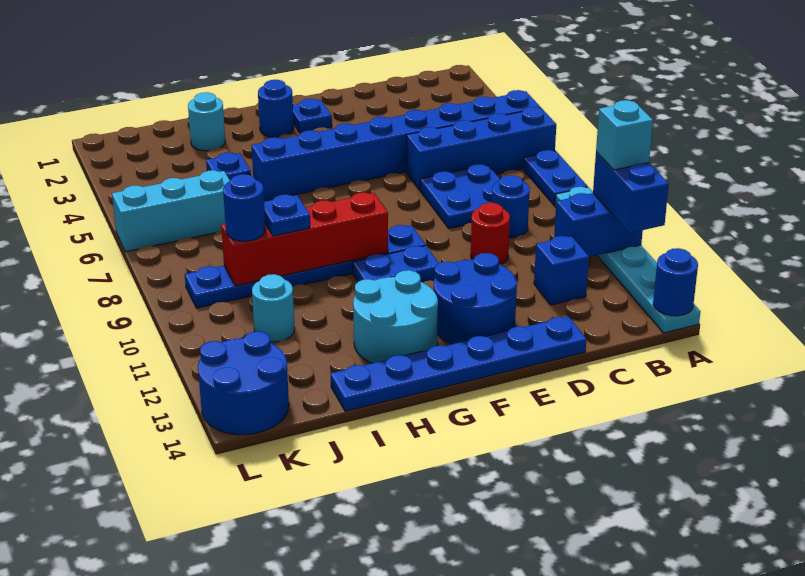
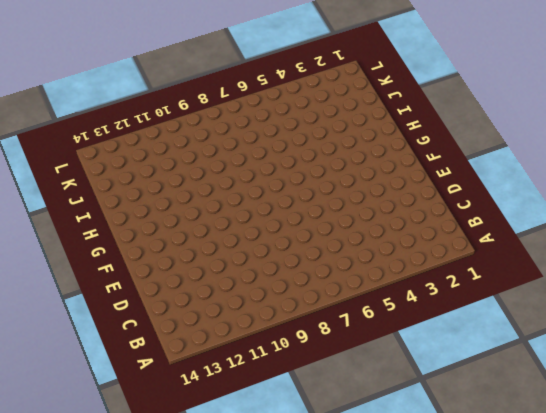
none -> blue brick A5:H5 level 1
none -> blue brick A6:D6 level 1
none -> blue plate A7:A8 level 1

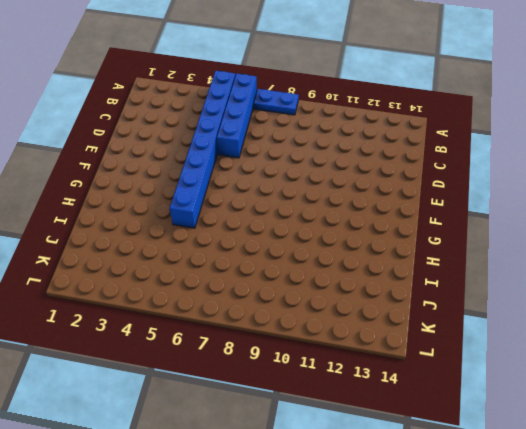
none -> cyan plate A9:A14 level 1
none -> blue plate C7:D8 level 1
none -> blue round brick C9 level 1

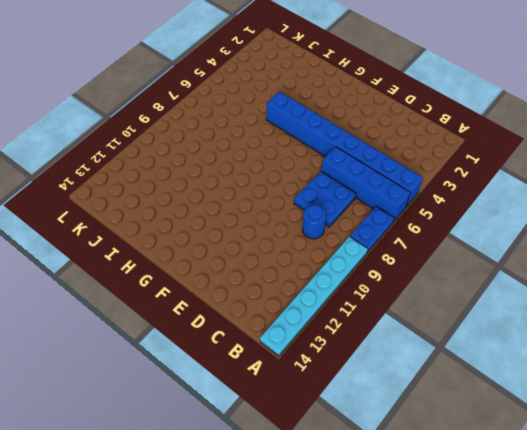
none -> blue brick C12 level 1
none -> red round brick D10 level 1
none -> blue plate D14:I14 level 1

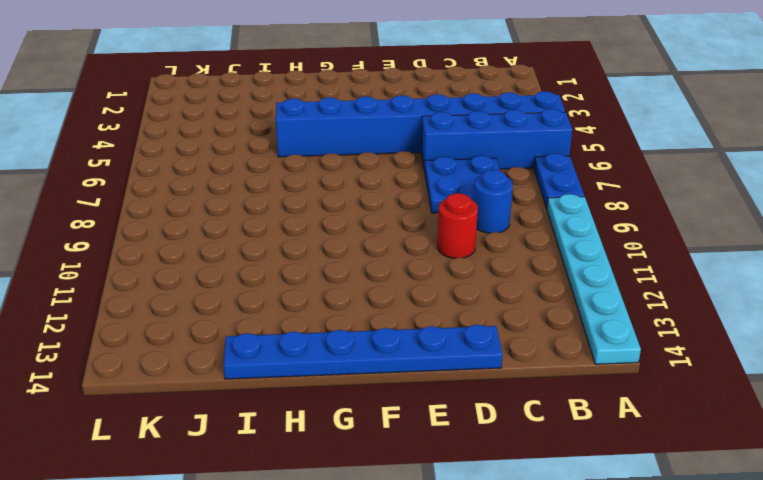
none -> blue brick C12 level 1
none -> blue round brick E12:F13 level 1
none -> blue plate F2 level 1

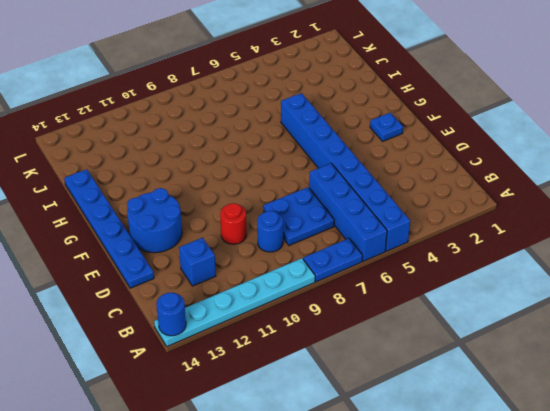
none -> blue plate F9:K9 level 1
none -> blue plate F10:G10 level 1
none -> blue round brick G2 level 1

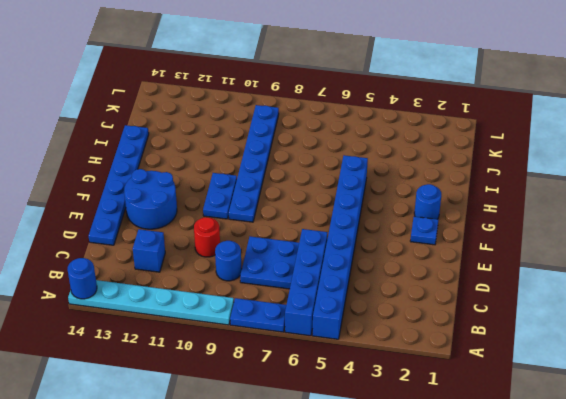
none -> cyan round brick G12:H13 level 1
none -> cyan round brick I2 level 1
none -> blue plate I4 level 1

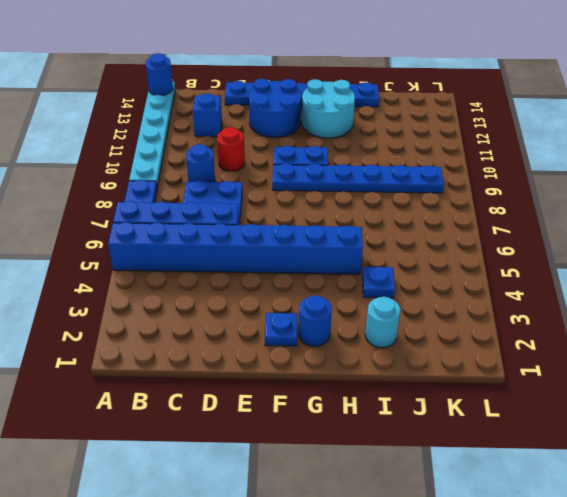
none -> cyan brick J6:L6 level 1
none -> cyan round brick J11 level 1
none -> blue round brick K13:L14 level 1

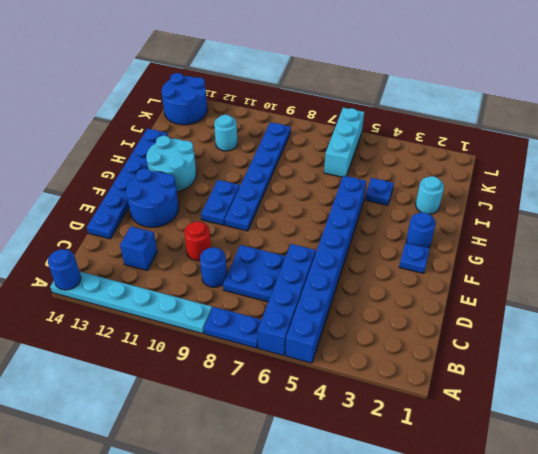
none -> blue brick A11:B11 level 2
none -> red brick G9:J9 level 2
none -> blue brick A11:A12 level 3

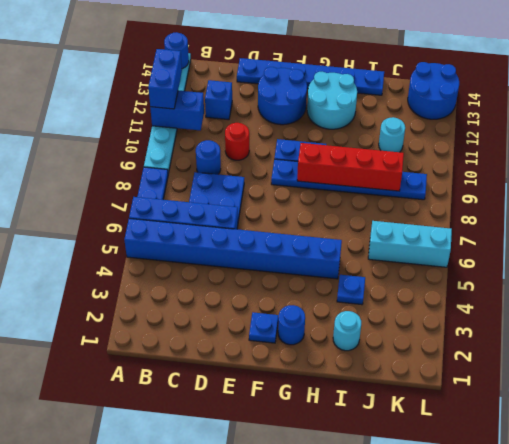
none -> blue plate I9 level 3
none -> blue round brick J9 level 3
none -> cyan brick A11 level 4

